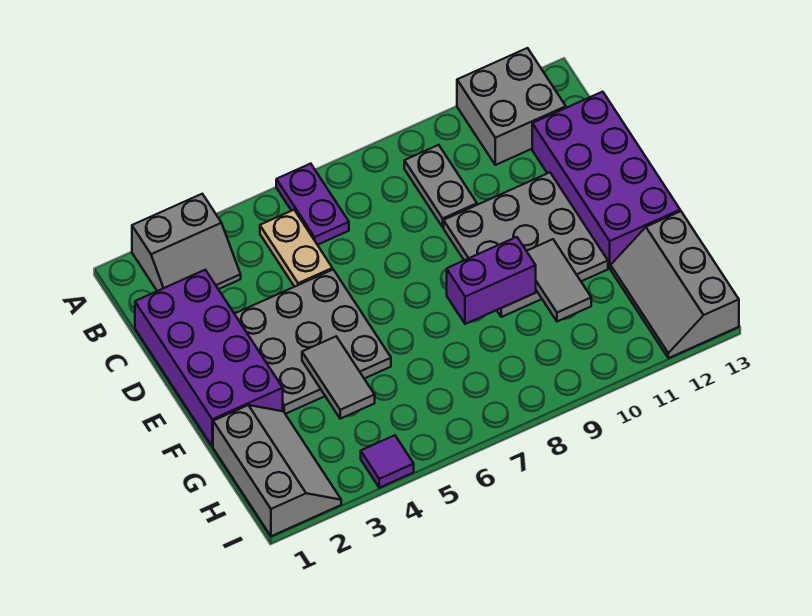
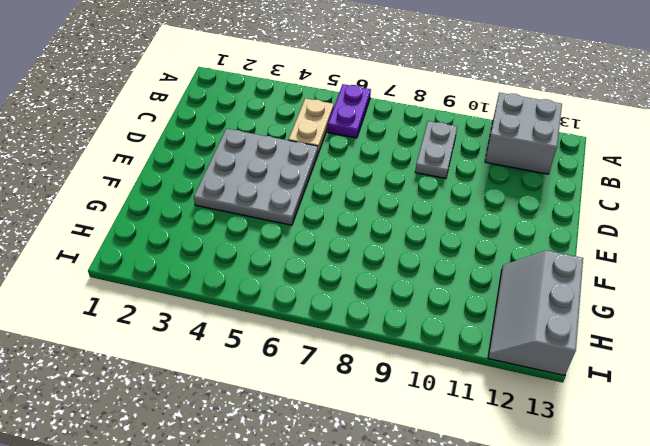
none -> grey slope A2:B3 level 1 top A
none -> purple brick C1:F2 level 1
none -> purple brick C12:F13 level 1

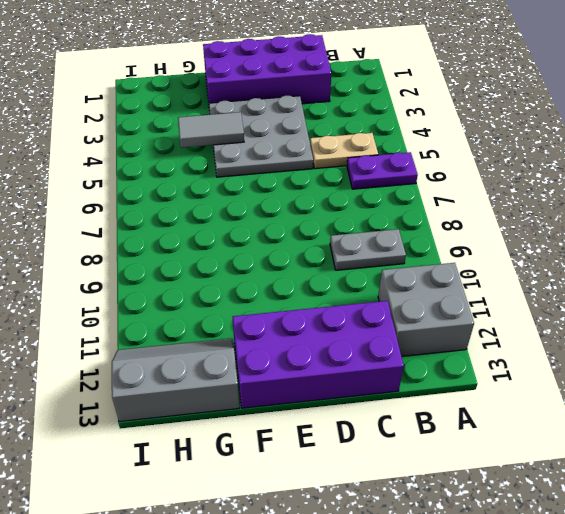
none -> grey slope A2:B3 level 1 top A
none -> grey plate D9:F11 level 1
none -> grey slope G1:I2 level 1 top 1

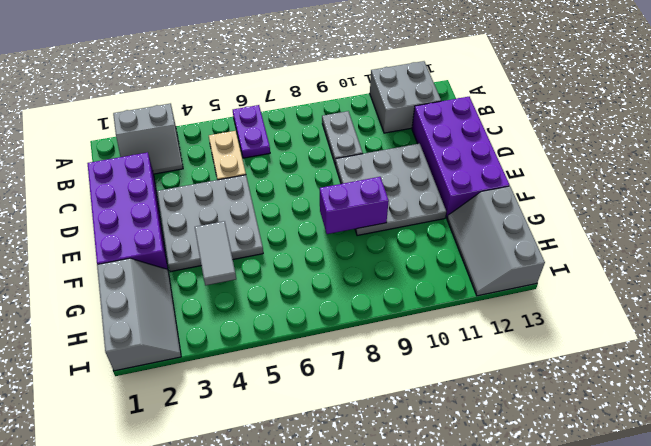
none -> purple tile I4 level 1
none -> grey tile F10:G10 level 2

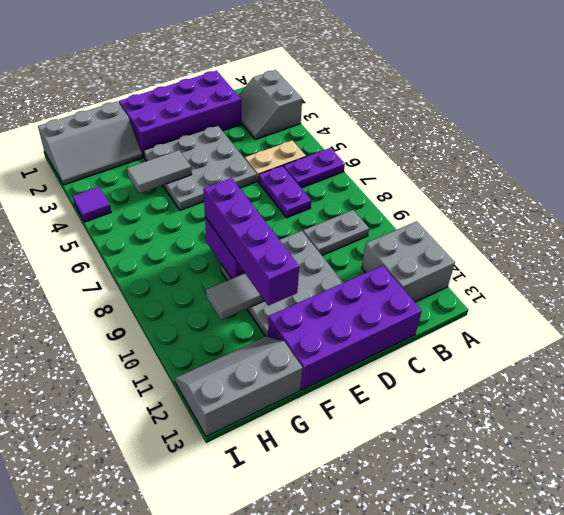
purple plate C6:C7 level 1 -> none
purple brick F8:F11 level 3 -> none

